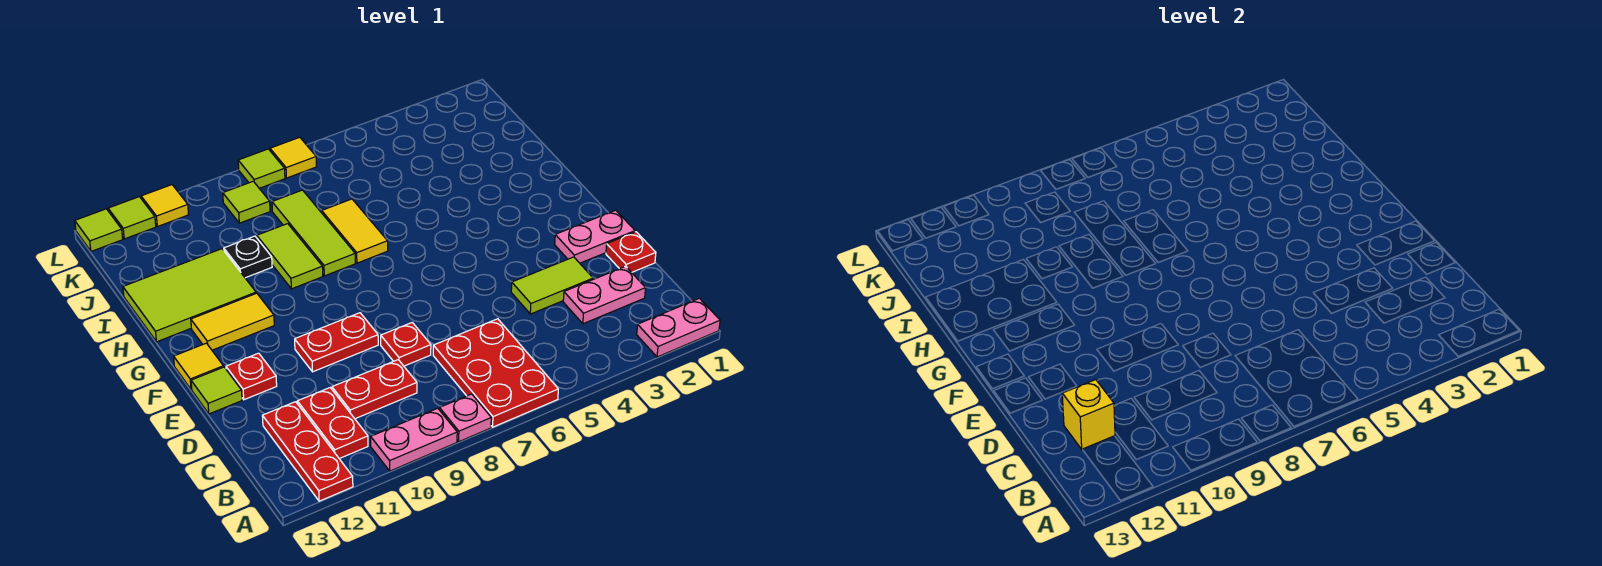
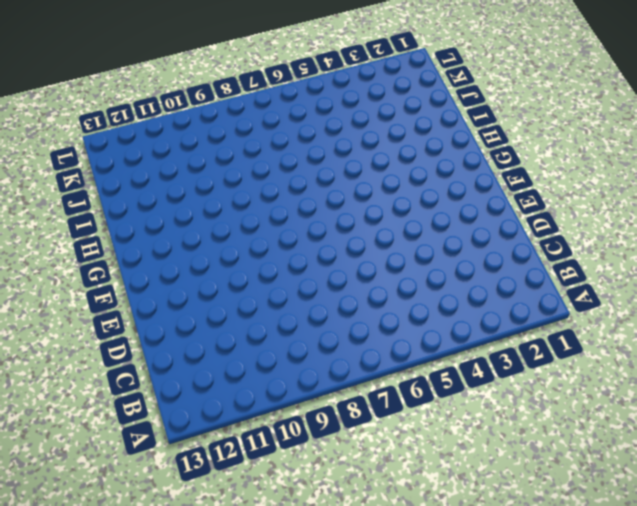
none -> pink plate A1:A2 level 1
none -> red plate A6:C7 level 1
none -> pink plate A8 level 1

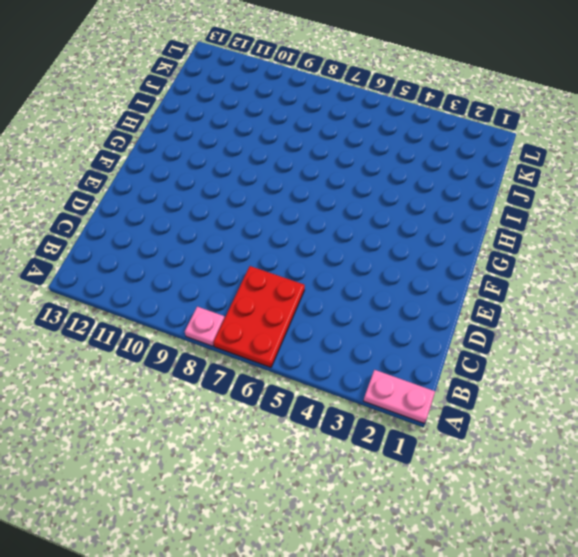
none -> pink plate A9:A10 level 1
none -> red plate A12:C12 level 1
none -> red plate B11:C11 level 1

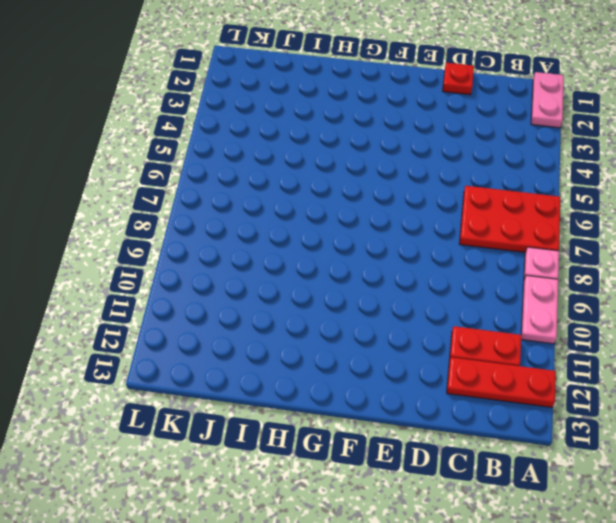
none -> pink plate C2:C3 level 1
none -> red plate C9:C10 level 1
none -> lime tile D3:D4 level 1

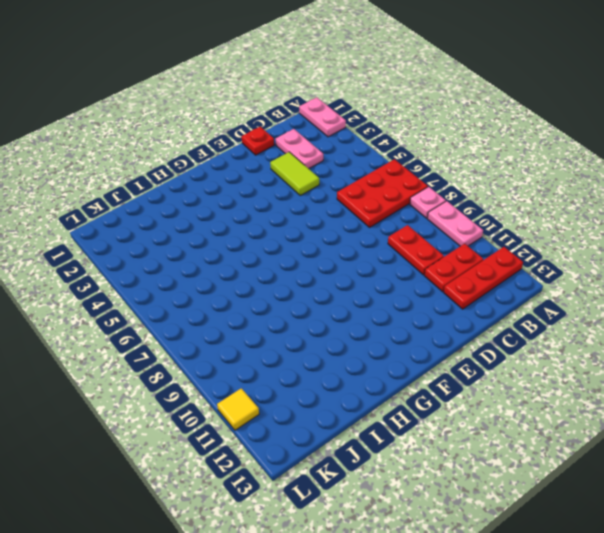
none -> red plate D8 level 1
none -> pink plate E1:E2 level 1
none -> red plate E9:E10 level 1

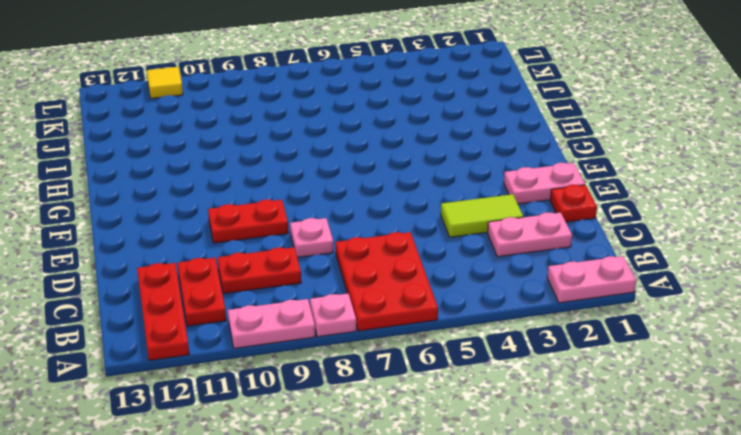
pink plate D8 level 1 -> red plate D8 level 1
none -> red plate E12 level 1
none -> lime tile E13 level 1
none -> yellow tile F13 level 1

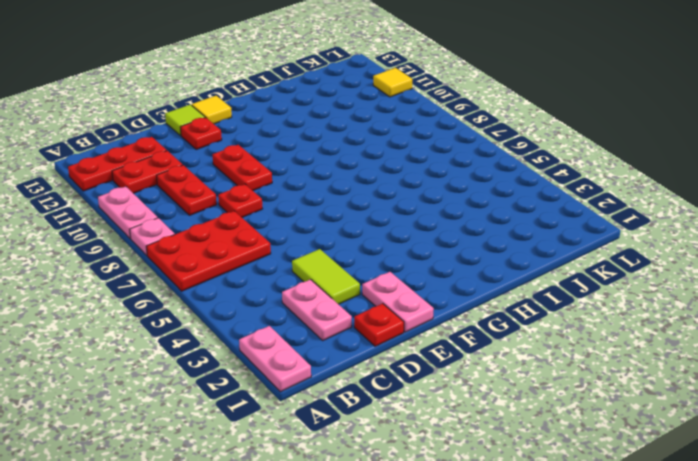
none -> yellow tile G11:G12 level 1
none -> yellow tile H7:I7 level 1
none -> lime tile H8:J8 level 1

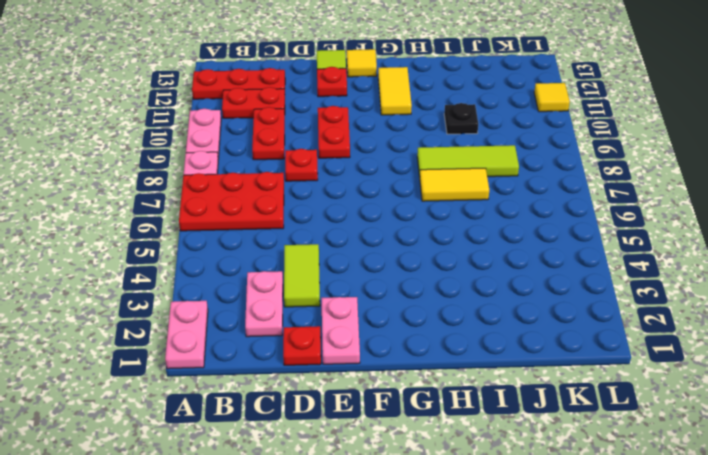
none -> lime tile H9:I9 level 1
none -> lime tile H11:I13 level 1
none -> lime tile K9 level 1

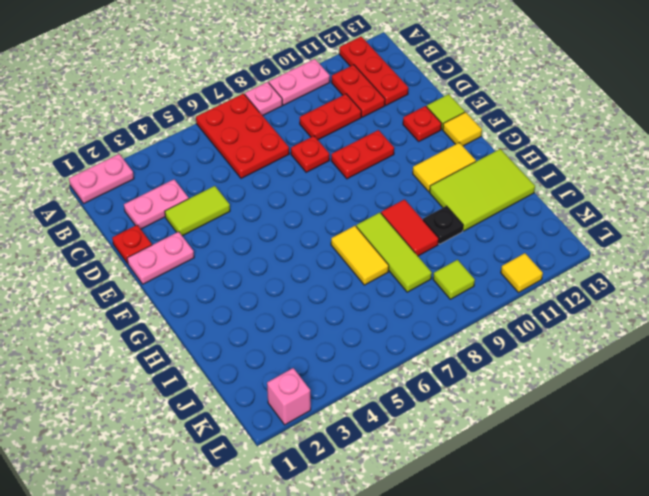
red tile H9:I9 level 1 -> lime tile H9:I9 level 1
pink brick L2 level 1 -> none
none -> yellow tile L7 level 1
none -> lime tile L8 level 1
none -> lime tile L12 level 1

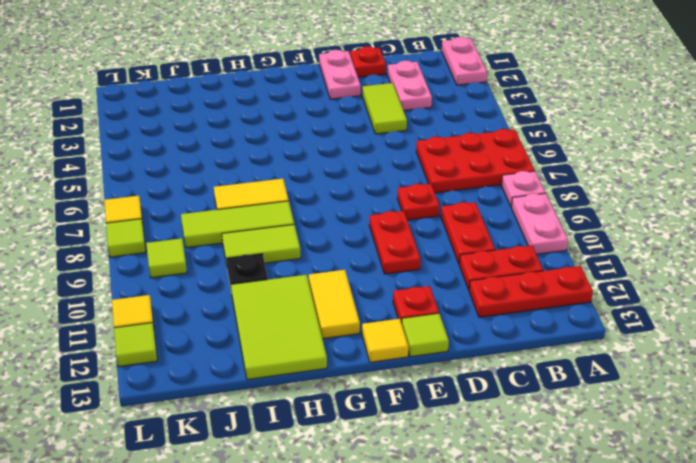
none -> lime tile L13 level 1
none -> yellow brick C12 level 2

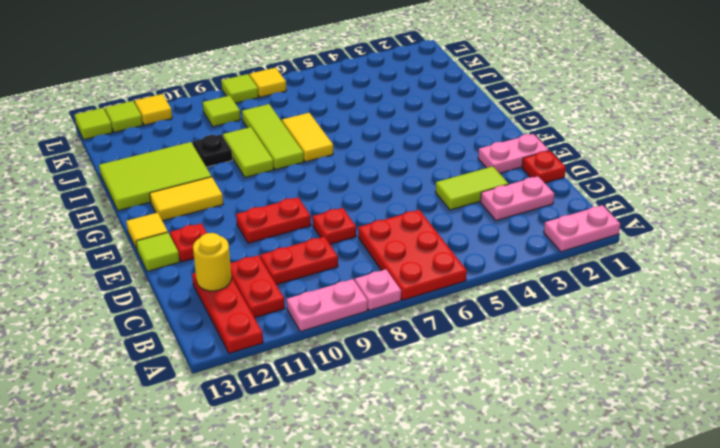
yellow round brick C12 level 2 -> yellow brick C12 level 2

